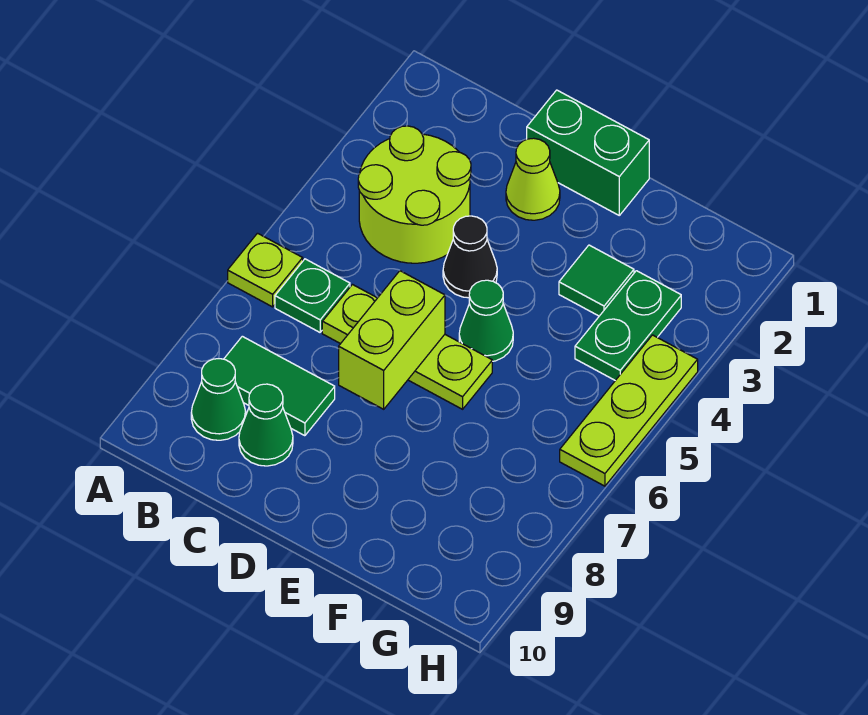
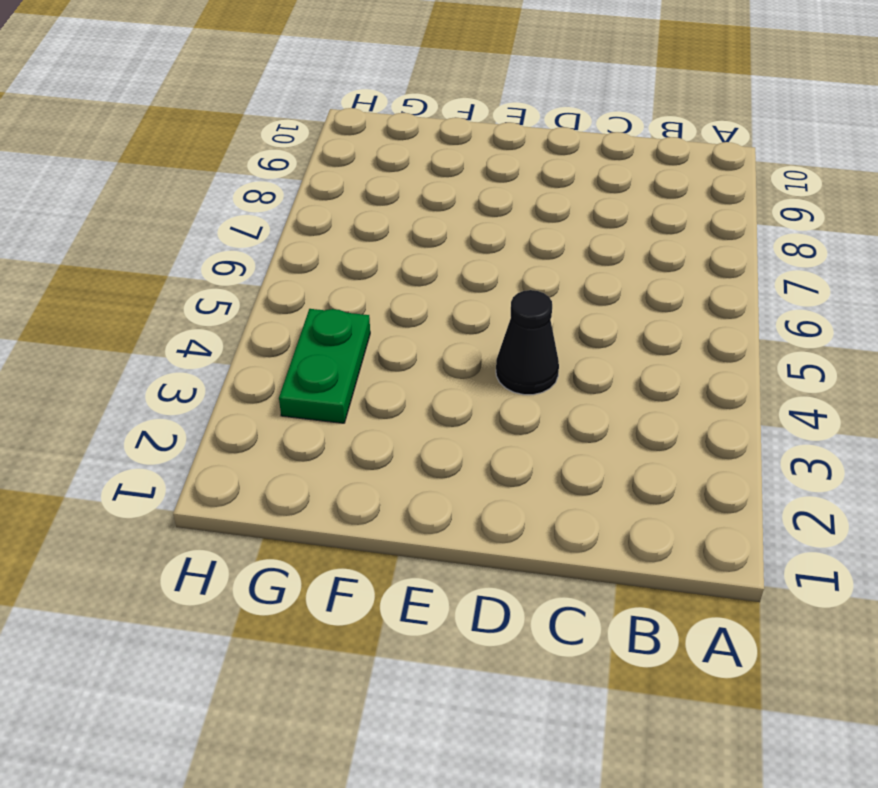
none -> lime plate A6 level 1
none -> lime round brick B3:C4 level 1
none -> green plate B6 level 1

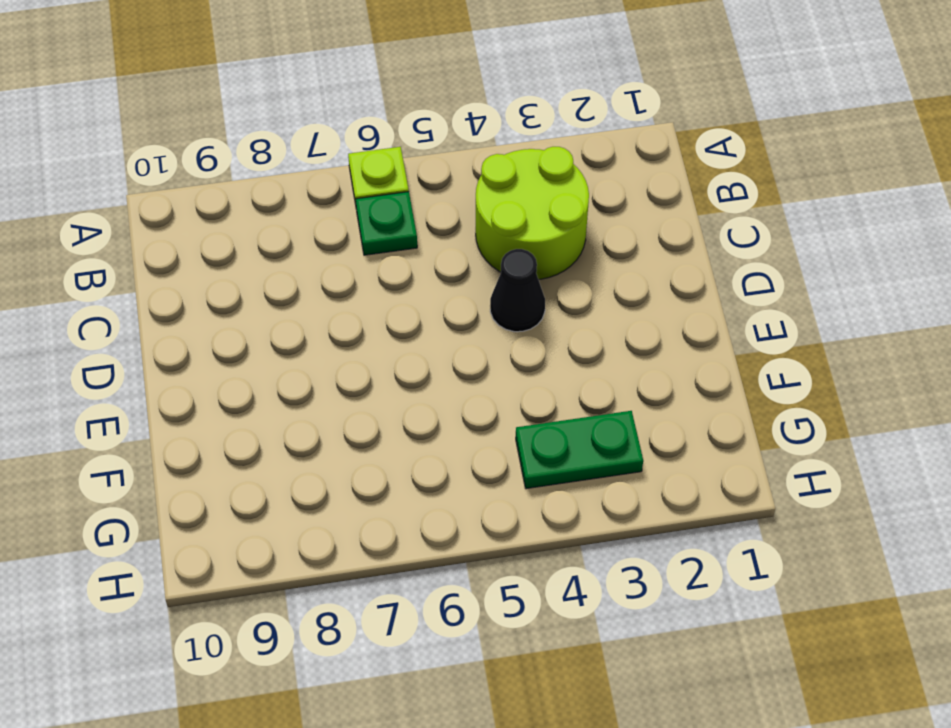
none -> green tile B8:C8 level 1
none -> green cone B9 level 1
none -> lime plate C6:E6 level 1

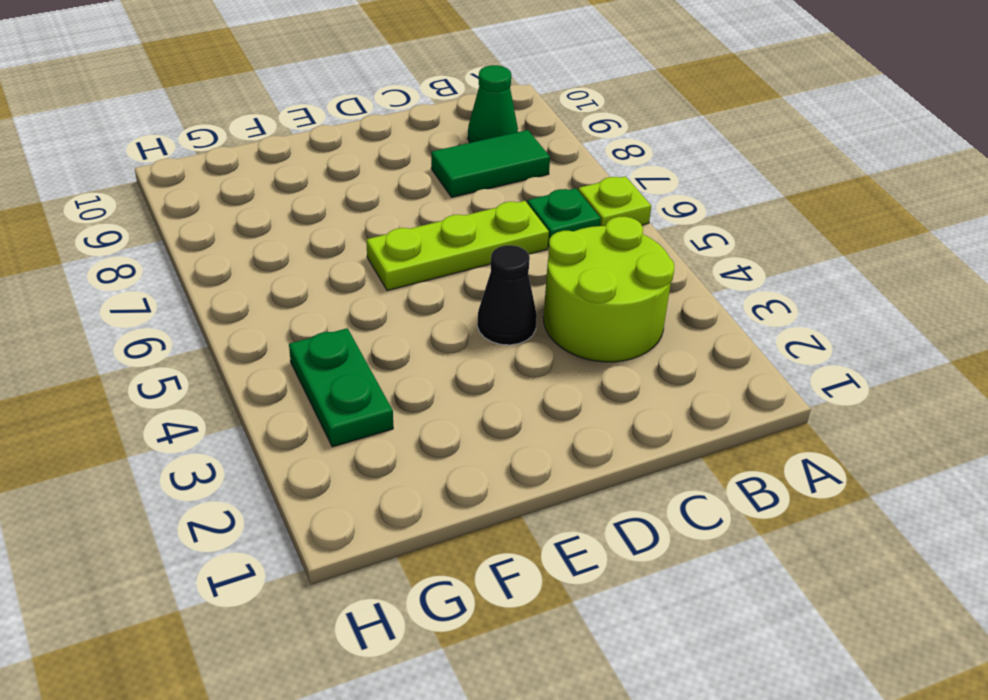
none -> green cone C9 level 1
none -> green brick D1:E1 level 1
none -> lime cone D2 level 1

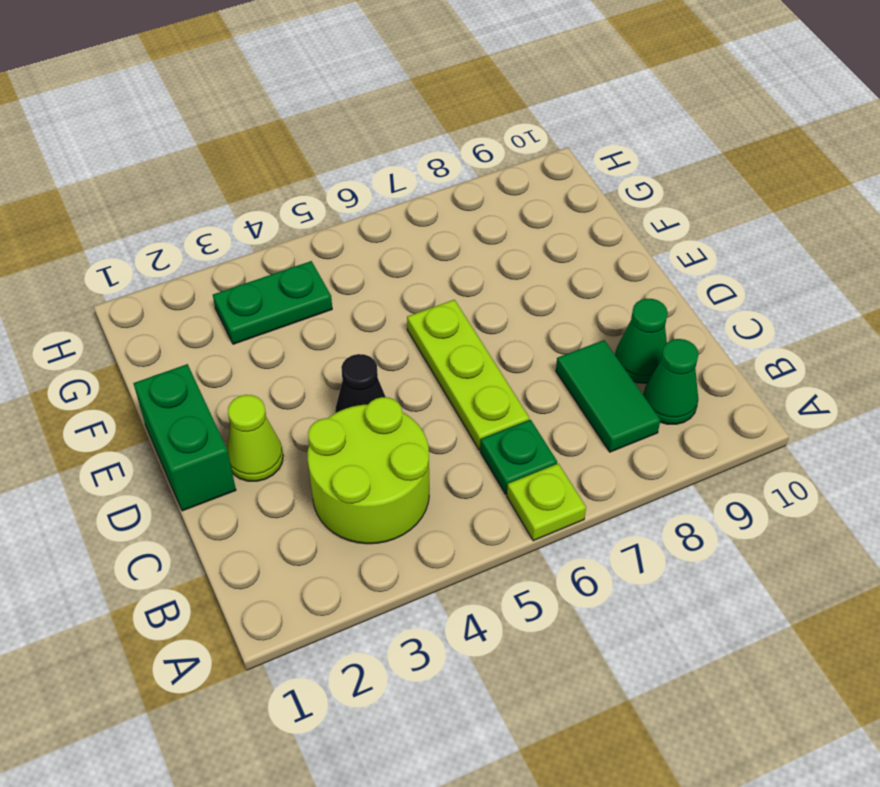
none -> green cone E5 level 1
none -> green tile F3 level 1
none -> lime plate H4:H6 level 1

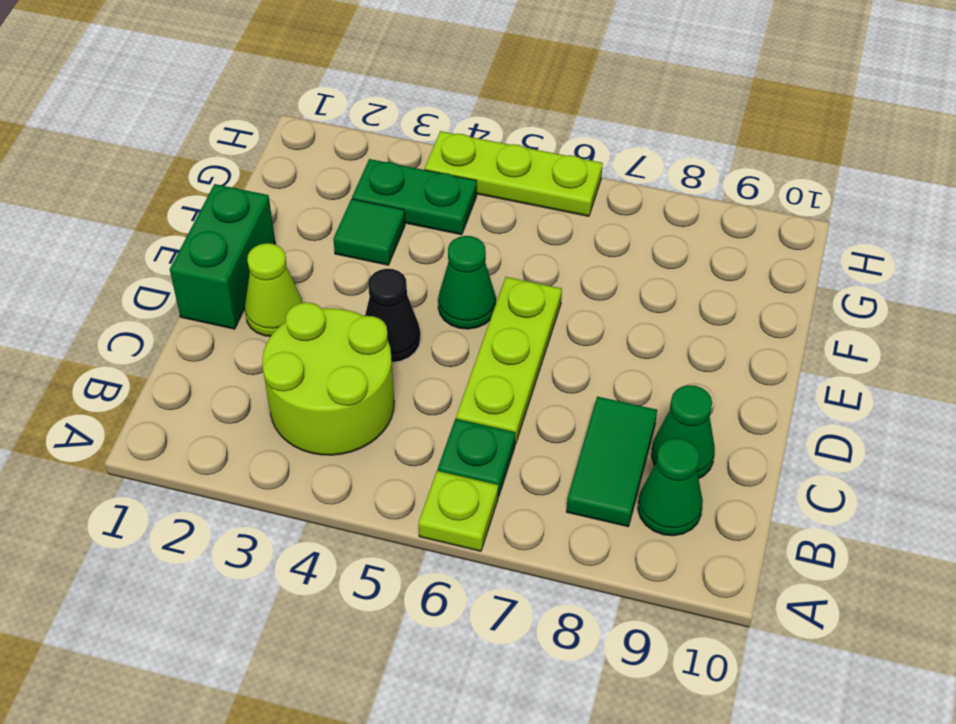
none -> lime brick D6:D7 level 2

